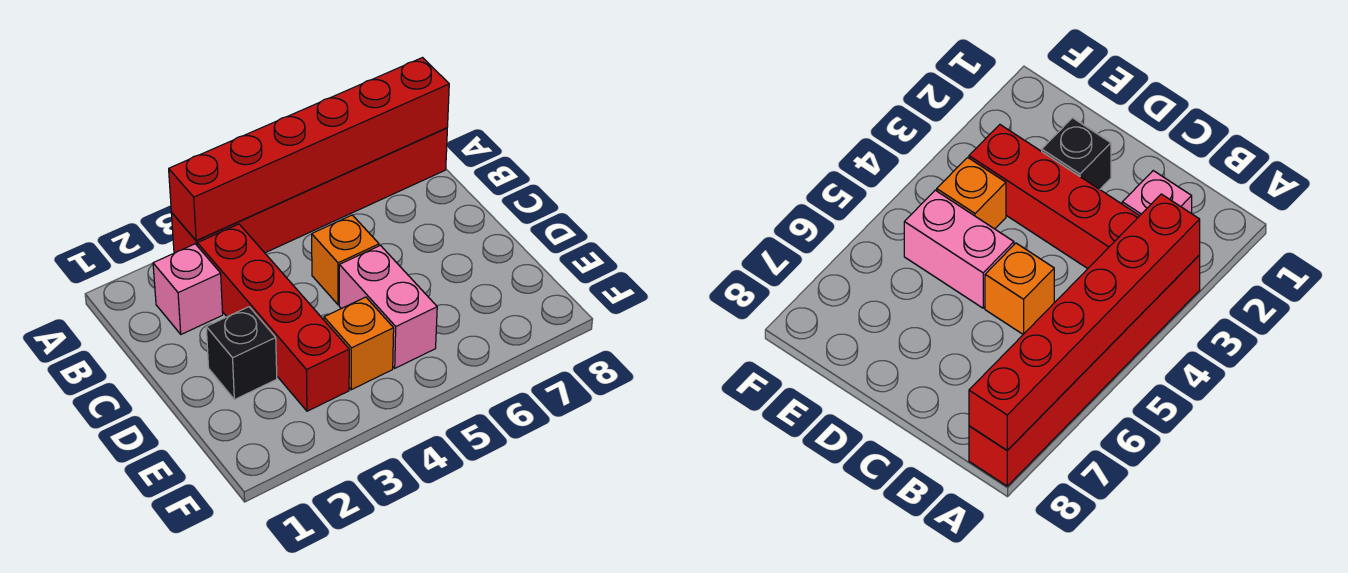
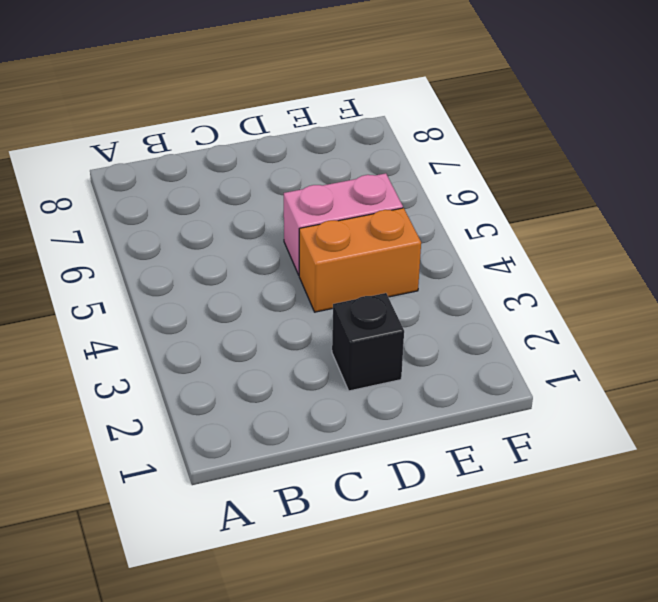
orange brick D4:E4 level 1 -> orange brick E4 level 1
none -> red brick A3:A8 level 1
none -> pink brick B2 level 1

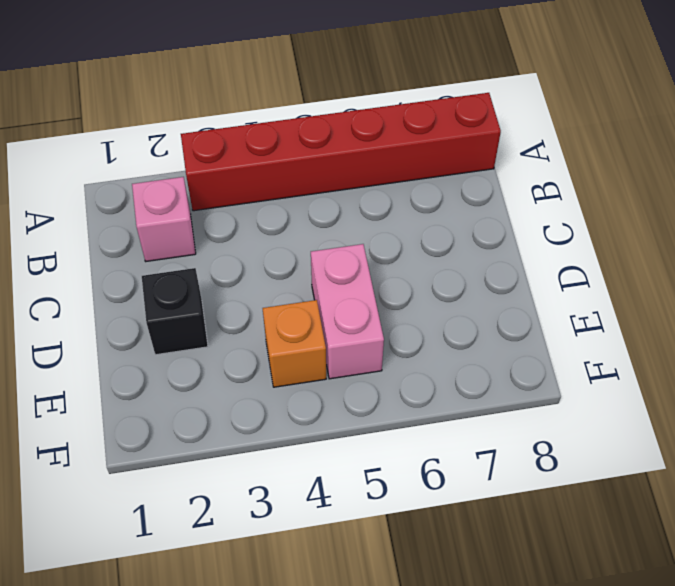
none -> red brick B3:E3 level 1
none -> orange brick C5 level 1

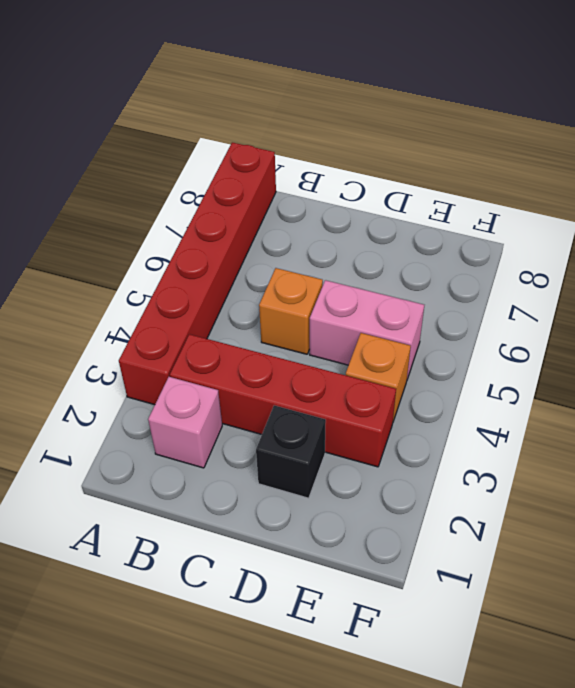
none -> red brick A3:A8 level 2

